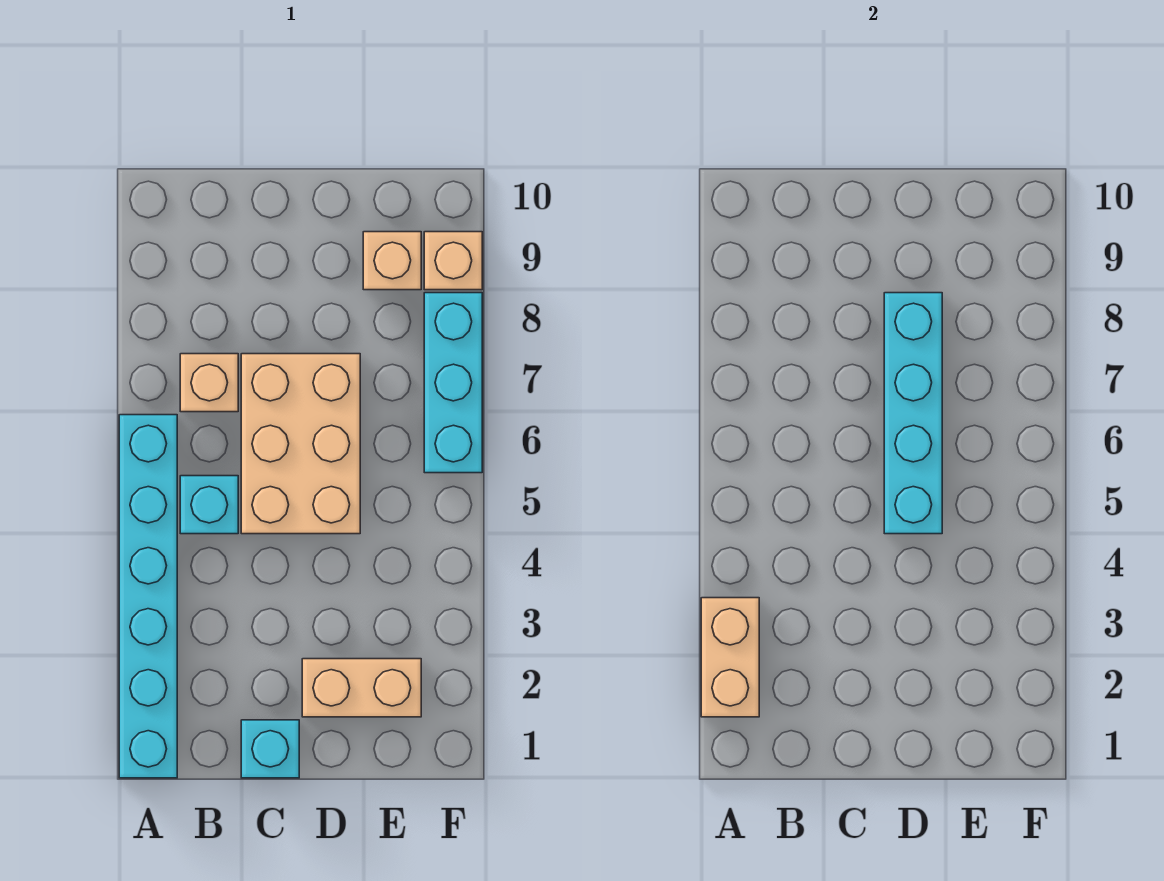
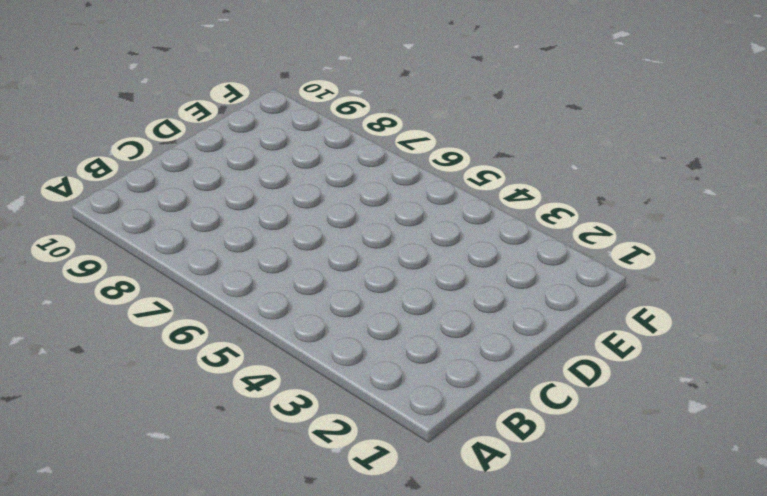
none -> cyan brick A1:A6 level 1
none -> cyan brick B5 level 1

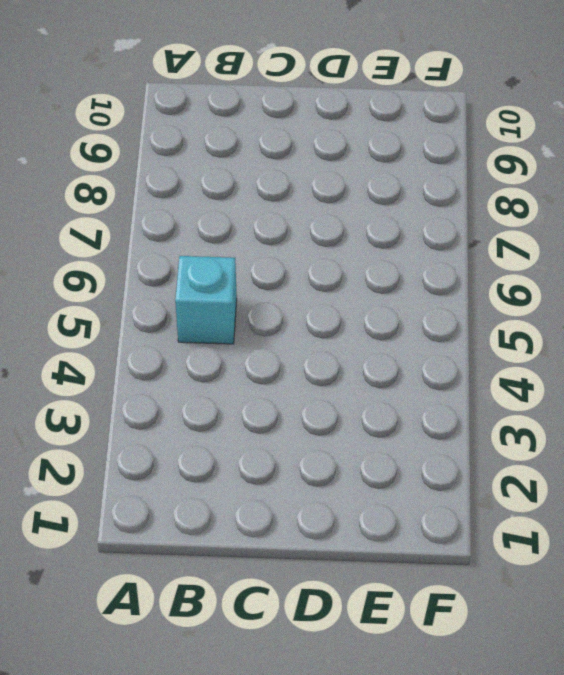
none -> cyan brick A1:A6 level 1
none -> tan brick B7 level 1

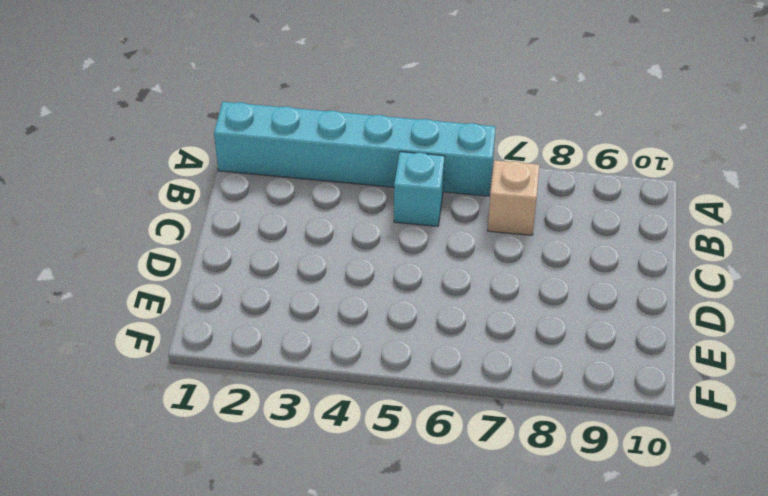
none -> cyan brick C1 level 1
none -> tan brick C5:D7 level 1

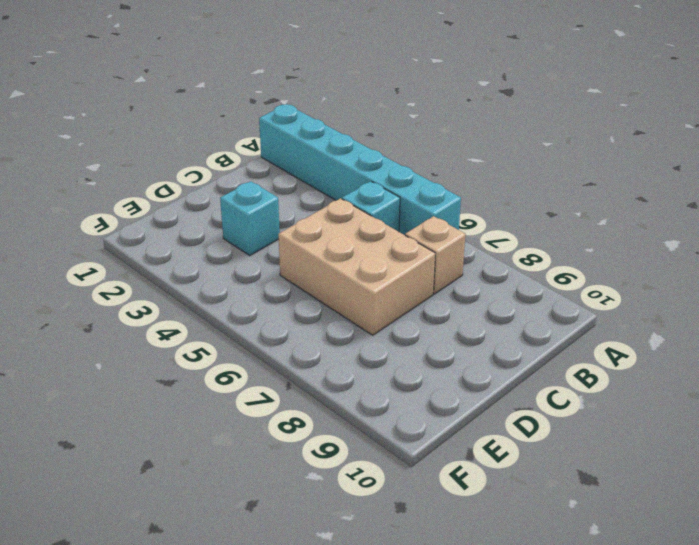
cyan brick D3 level 1 -> cyan brick C1 level 1
none -> tan brick D2:E2 level 1
none -> tan brick E9 level 1

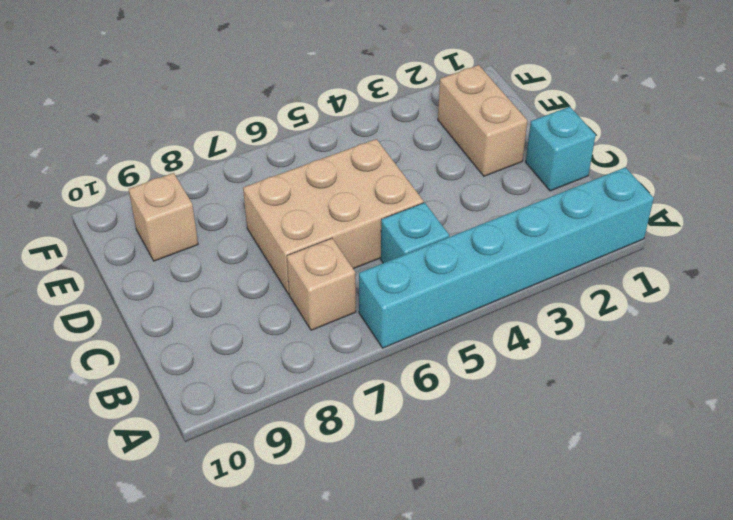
none -> cyan brick F6:F8 level 1
none -> tan brick F9 level 1

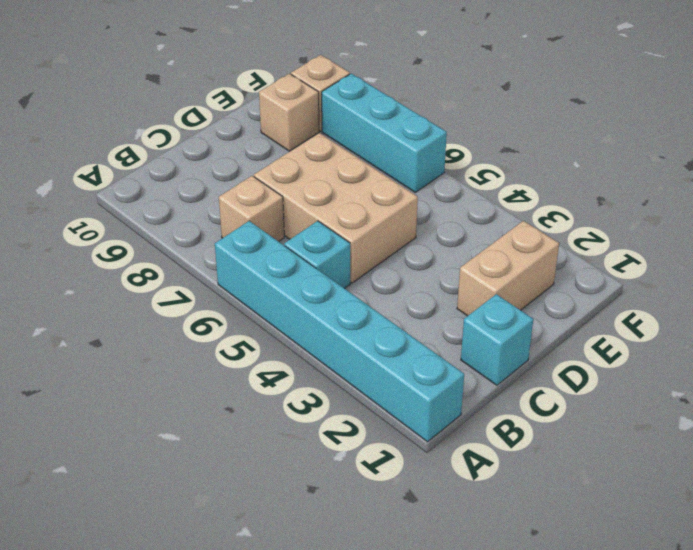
none -> tan brick A2:A3 level 2
none -> cyan brick D5:D8 level 2

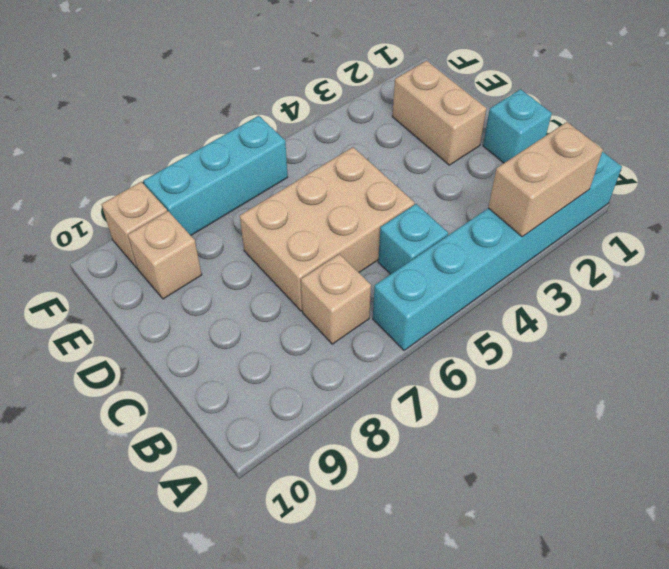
none -> cyan brick D5:D8 level 2

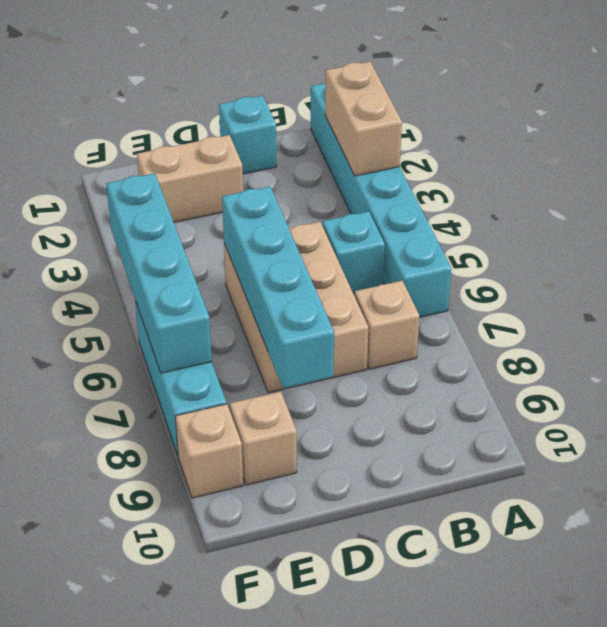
cyan brick F4:F7 level 2 -> none

